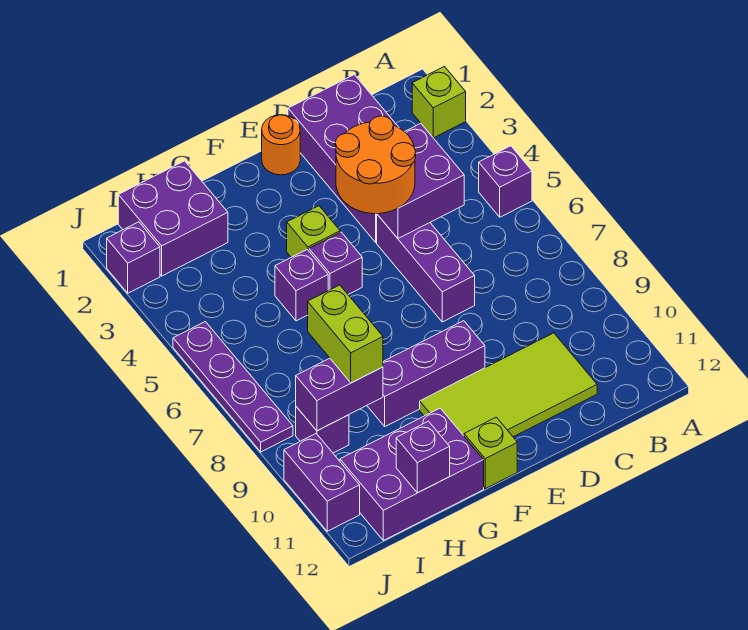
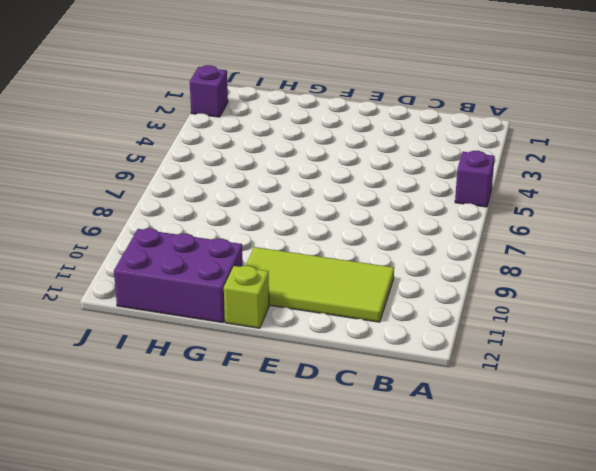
none -> lime brick A2 level 1
none -> purple brick C1:D4 level 1
none -> purple brick D5:D7 level 1

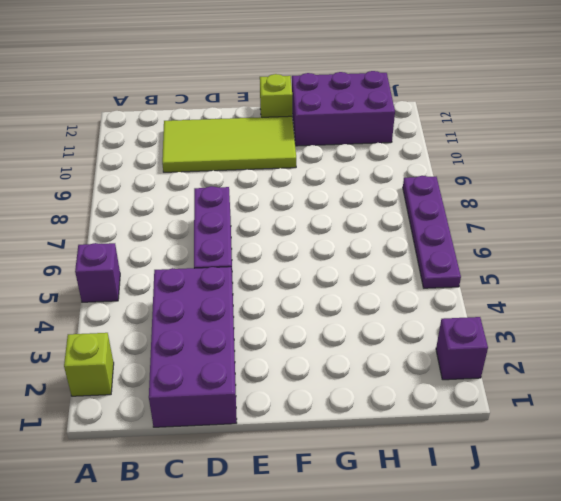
none -> orange round brick E1 level 1
none -> purple brick E9:G9 level 1
none -> lime brick F4 level 1

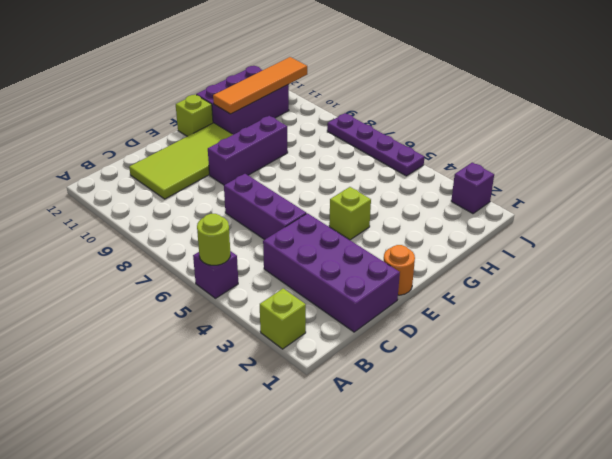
lime round brick A5 level 2 -> none
orange tile G11:J11 level 2 -> none
none -> purple brick F5 level 1
none -> purple brick G5 level 1
none -> purple brick H1:I2 level 1

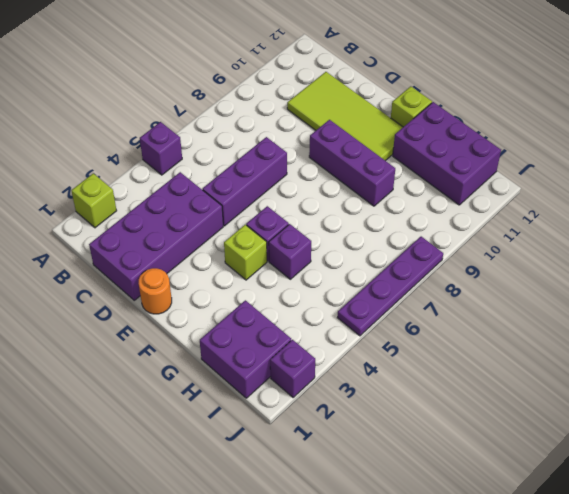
none -> purple brick I9 level 1
none -> purple brick J10:J11 level 1
none -> purple brick C4:D5 level 2

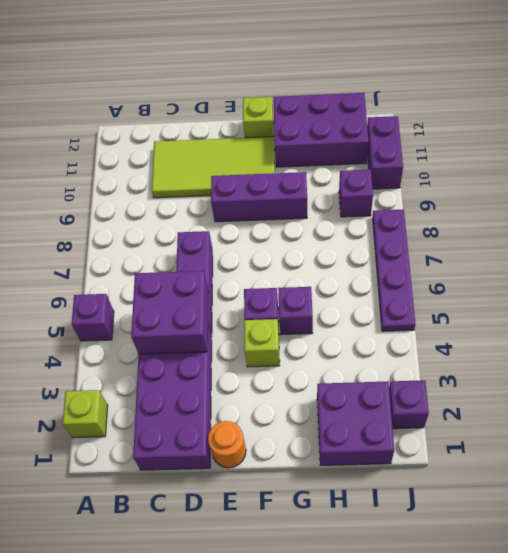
none -> purple brick H9:I9 level 2
none -> purple brick H12 level 2
none -> orange round brick D4:E5 level 3

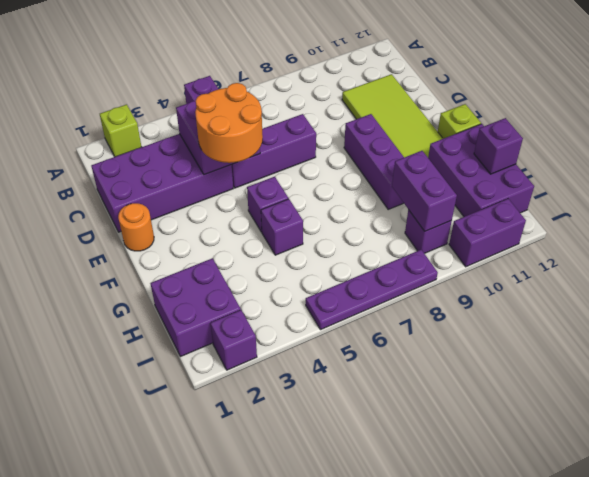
none -> lime brick F4 level 1
none -> lime brick H8:H9 level 3

